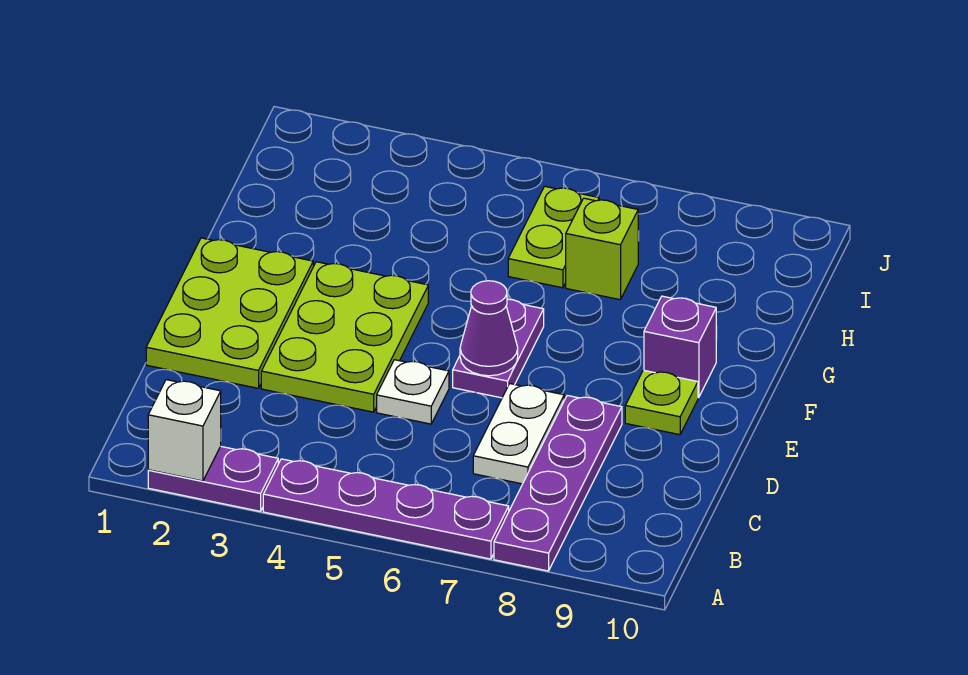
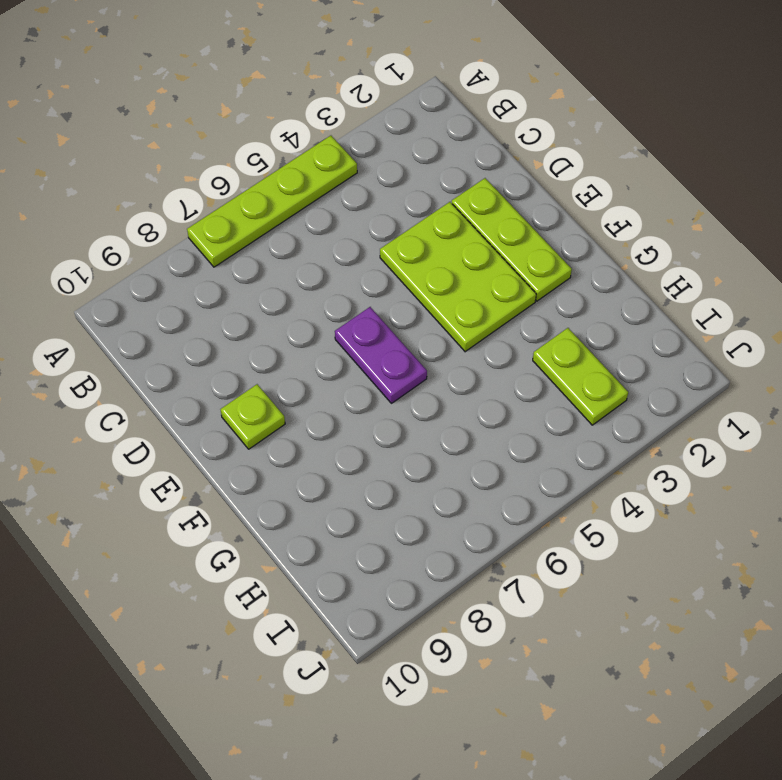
lime plate A4:A7 level 1 -> purple plate A4:A7 level 1
lime plate D2:F2 level 1 -> lime plate D1:F2 level 1
lime plate H3:I3 level 1 -> lime plate H6:I6 level 1
none -> purple plate A2:A3 level 1
none -> purple plate A8:D8 level 1
none -> white plate C7:D7 level 1

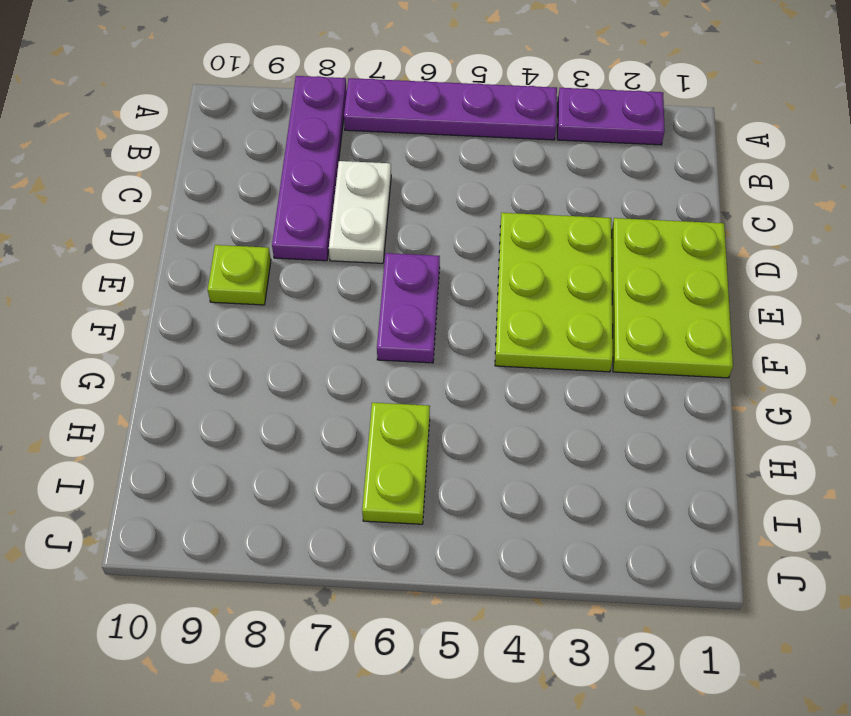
none -> white plate D5 level 1
none -> purple brick F9 level 1
none -> lime brick H7 level 1

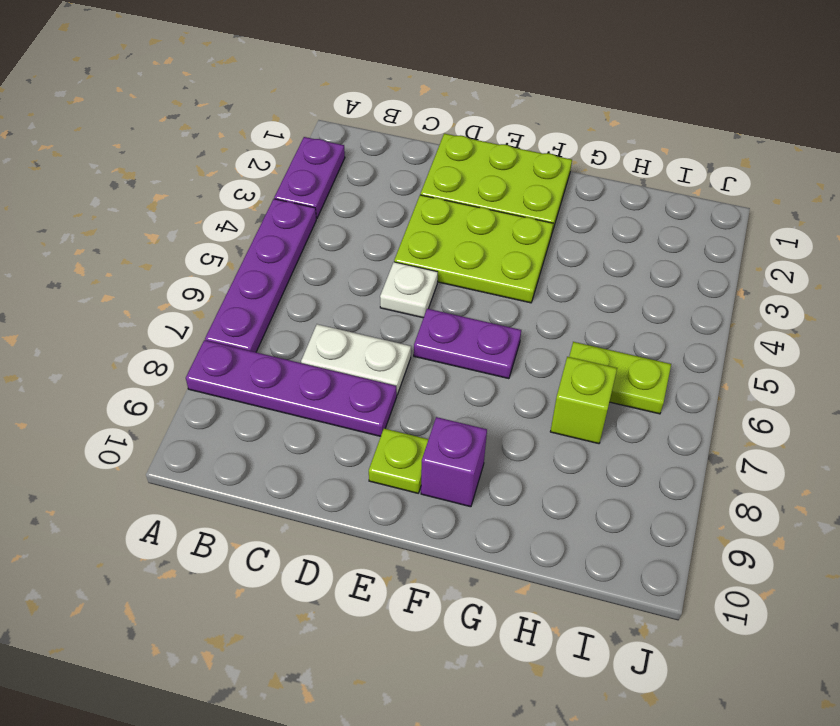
none -> white brick A2 level 2
none -> purple cone E6 level 2

